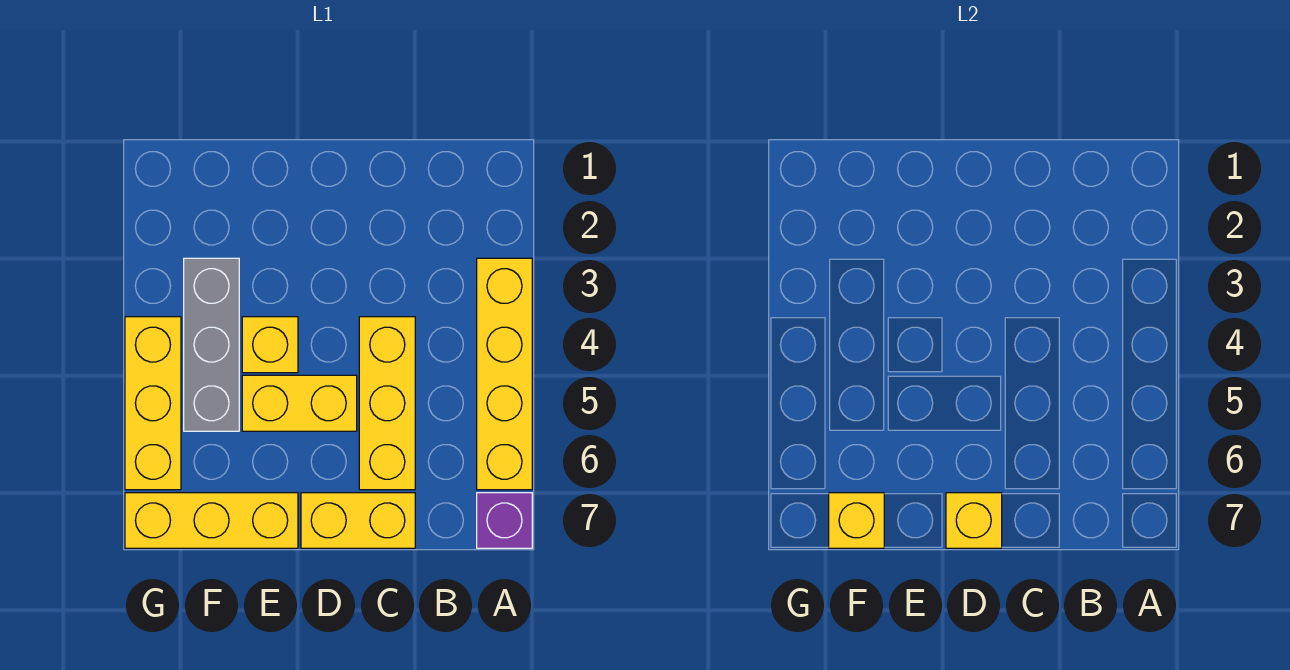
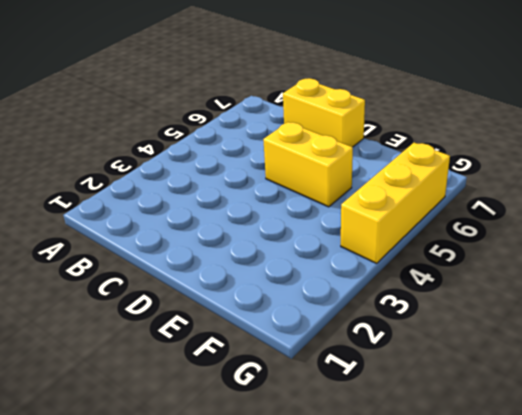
none -> yellow brick A3:A6 level 1
none -> purple brick A7 level 1

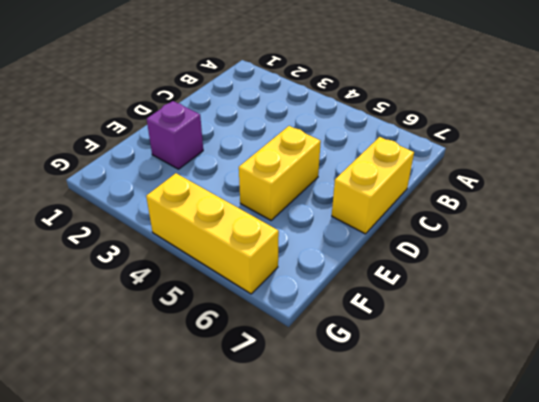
purple brick E2 level 1 -> purple brick A7 level 1
none -> yellow brick A3:A6 level 1
none -> yellow brick C4:C6 level 1

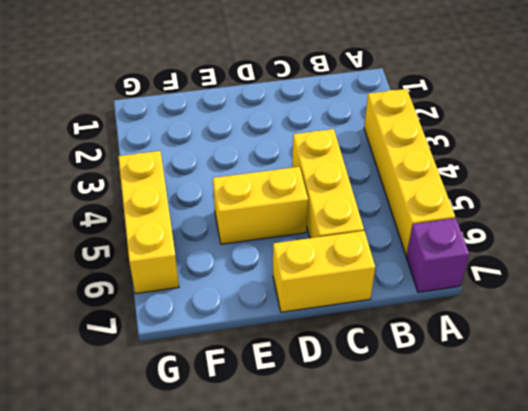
none -> yellow brick E4 level 1
none -> yellow brick E7:G7 level 1

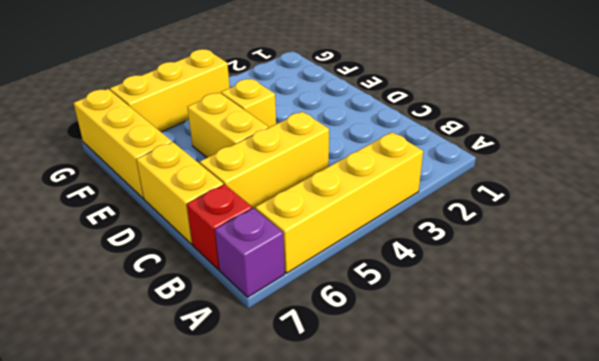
red brick B7 level 1 -> none
none -> grey brick F3:F5 level 1
none -> yellow brick D7 level 2

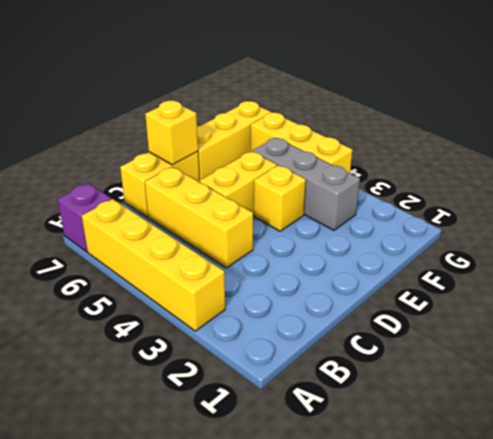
none -> yellow brick F7 level 2

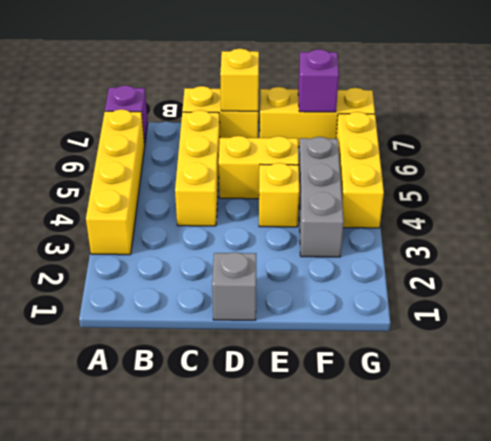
grey brick D1 level 1 -> none
purple brick F7 level 2 -> yellow brick F7 level 2

